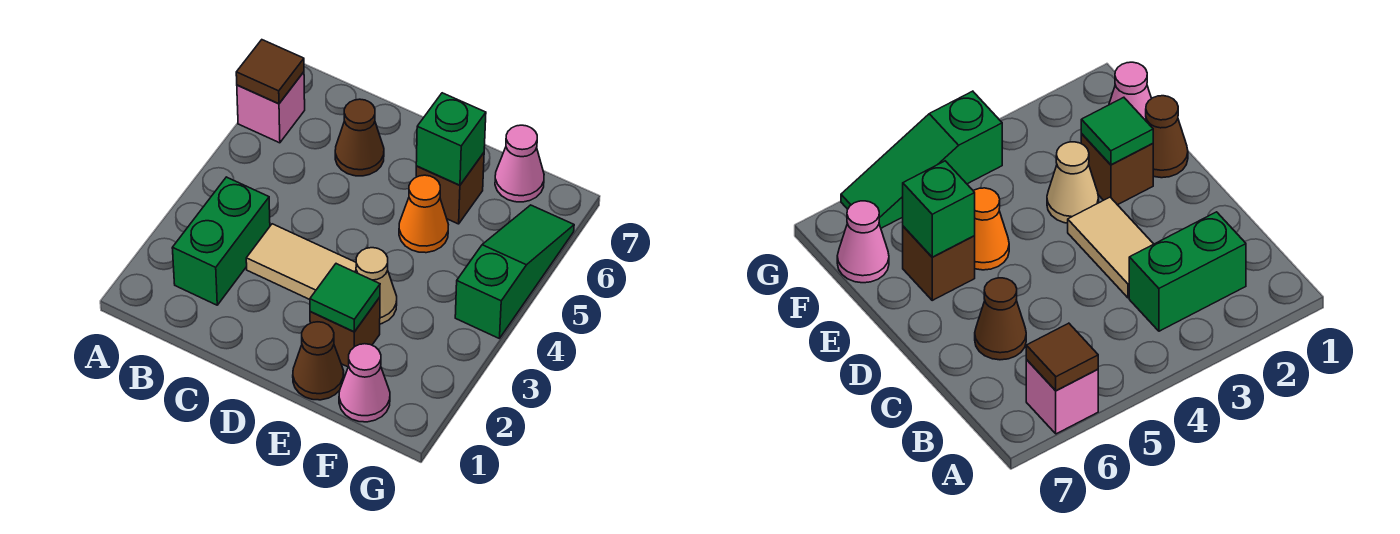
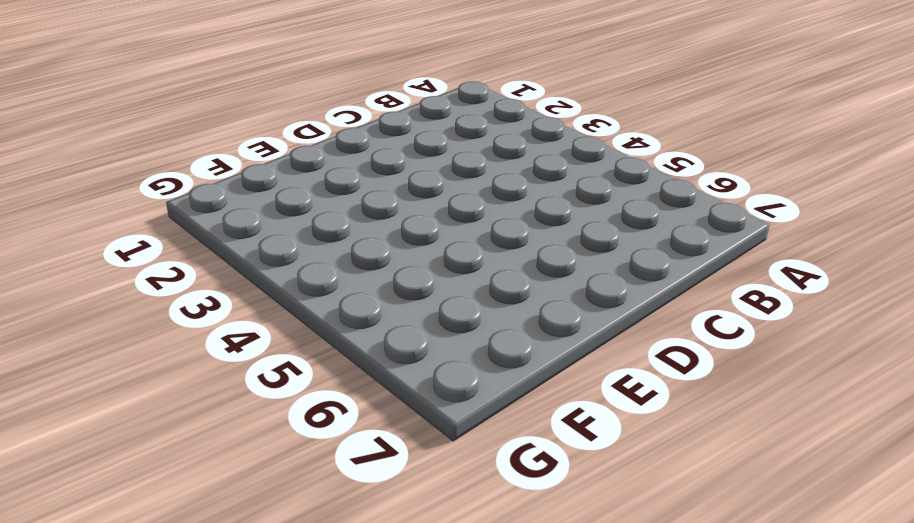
none -> pink brick A6 level 1
none -> green brick B2:B3 level 1
none -> tan tile C3:D3 level 1

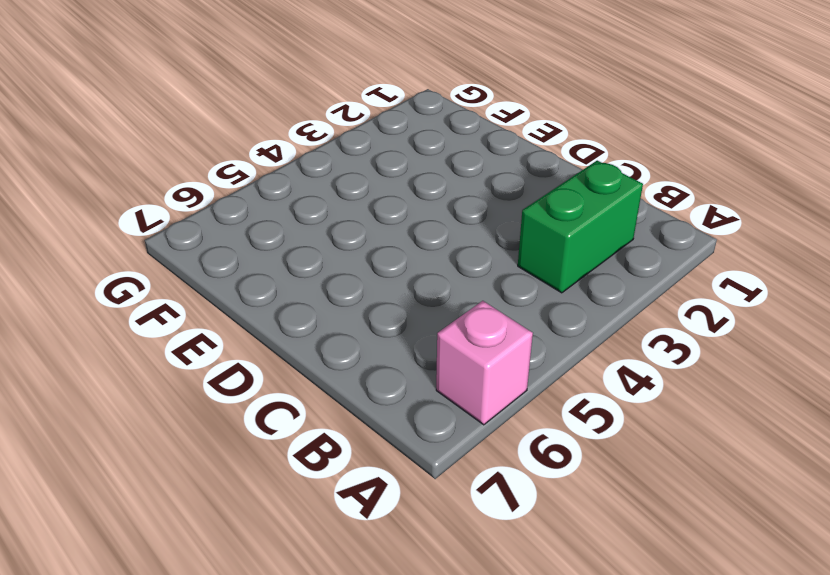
none -> tan tile C3:D3 level 1
none -> brown cone C6 level 1
none -> brown cone E1 level 1

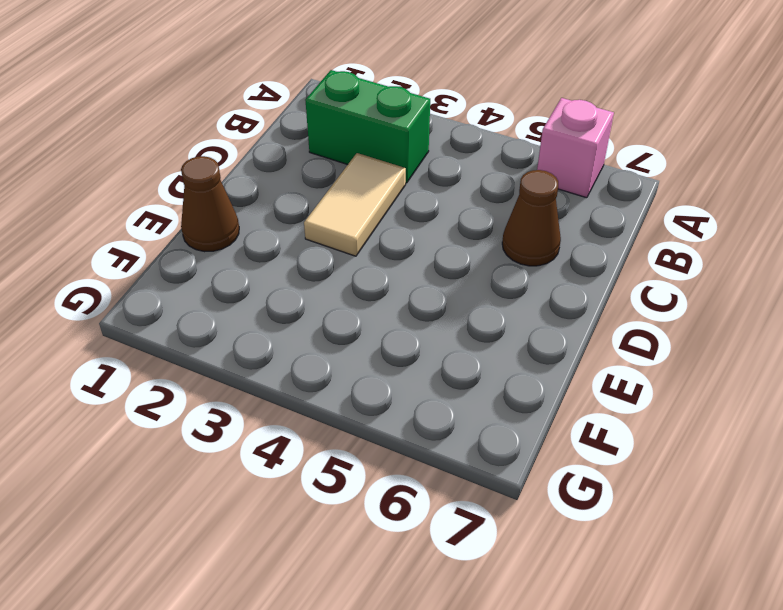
none -> brown brick E2 level 1
none -> tan cone E3 level 1
none -> orange cone E5 level 1

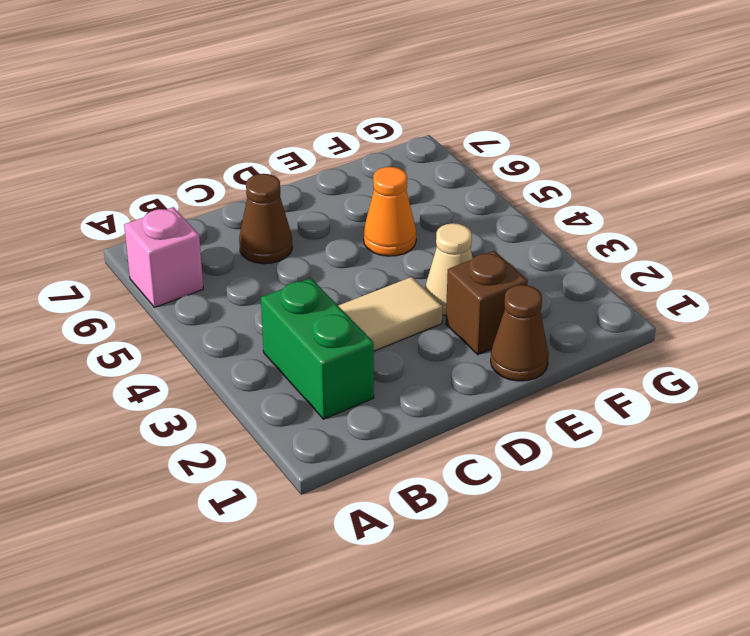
none -> brown brick E6 level 1
none -> pink cone F1 level 1
none -> pink cone F7 level 1

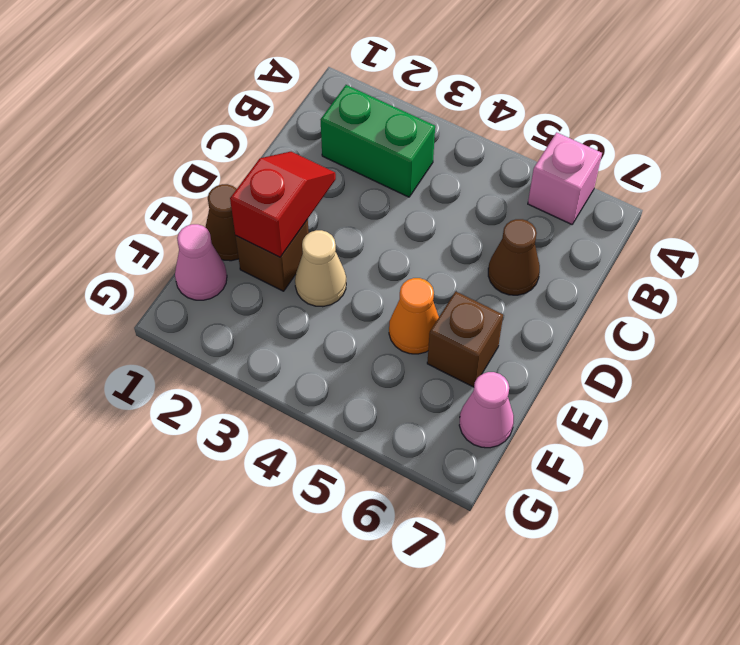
red slope D2:E2 level 2 top E -> green tile E2 level 2
none -> tan tile C3:D3 level 1
none -> green slope G4:G6 level 1 top 4
none -> brown tile A6 level 2

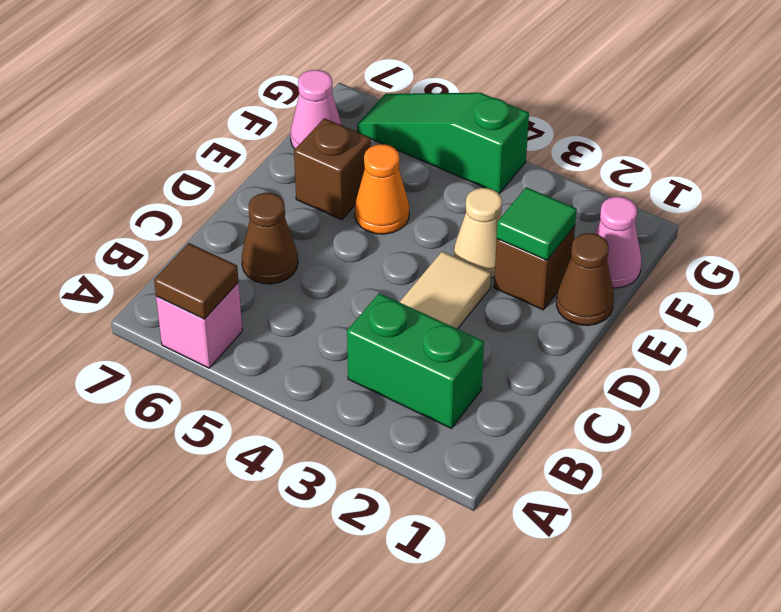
none -> green brick E6 level 2

